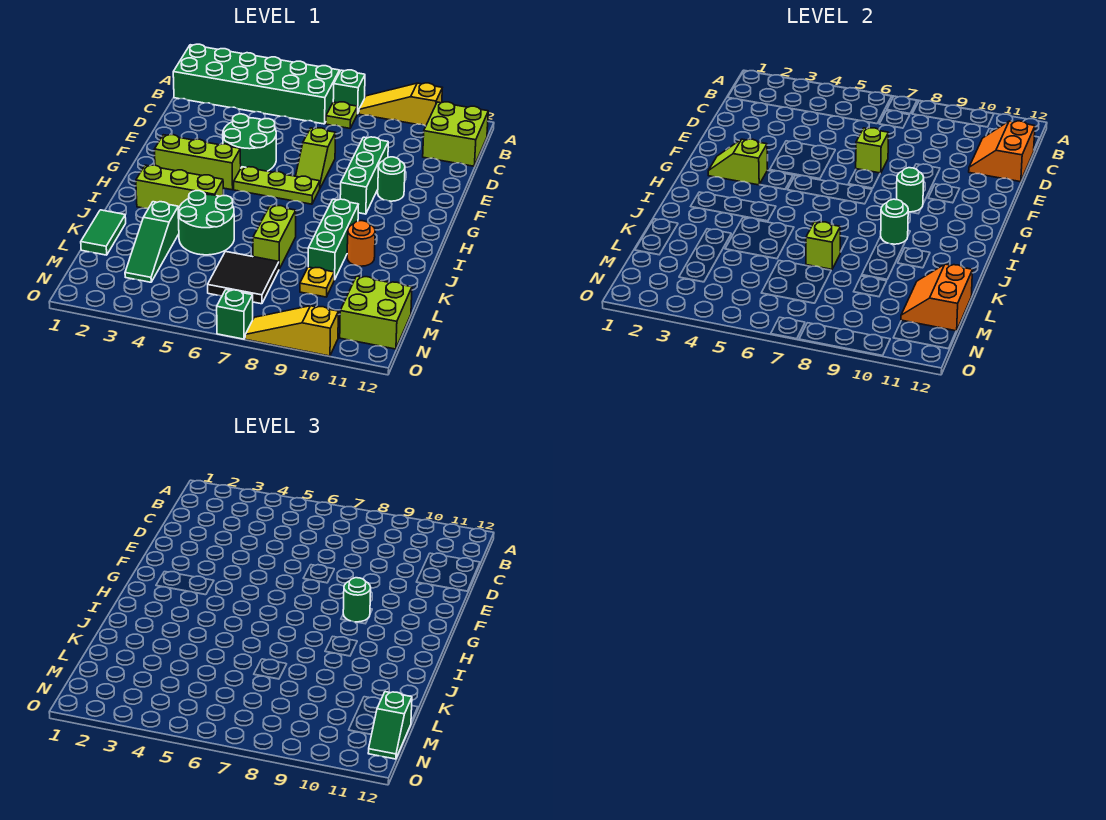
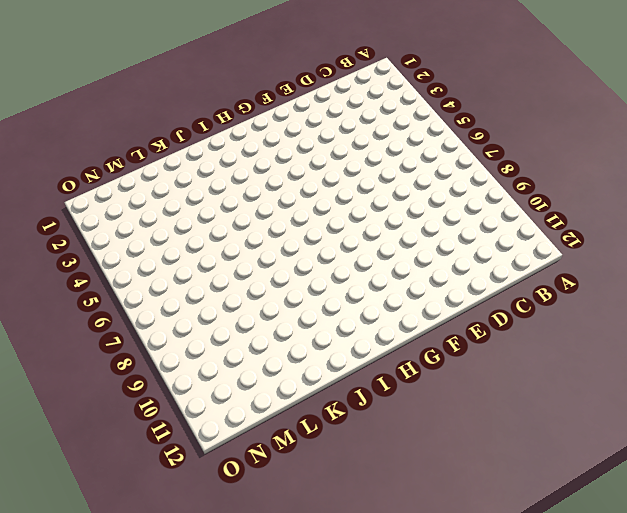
none -> green brick A1:B6 level 1
none -> green brick A7 level 1
none -> yellow slope A8:A10 level 1 top 10
none -> lime plate B7 level 1

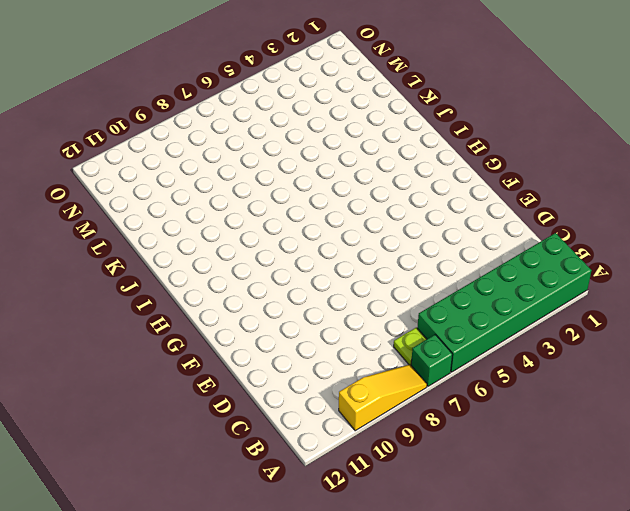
none -> lime brick B11:C12 level 1
none -> green round brick E4:F5 level 1
none -> lime slope E7:F7 level 1 top E
none -> green brick E9:G9 level 1

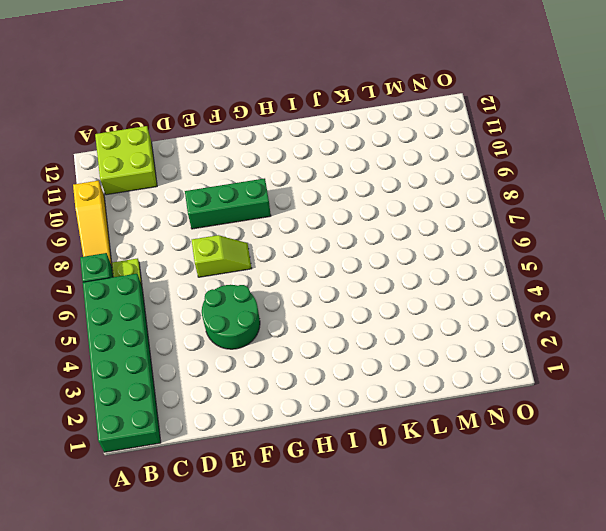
none -> green round brick F10 level 1
none -> lime brick G2:G4 level 1
none -> lime plate G5:G7 level 1
none -> lime brick I2:I4 level 1

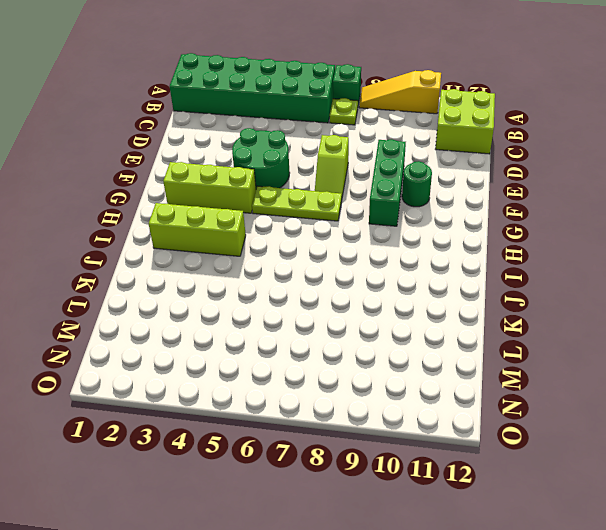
none -> green brick I9:K9 level 1
none -> green round brick J4:K5 level 1
none -> lime brick J7:K7 level 1
none -> orange round brick J10 level 1

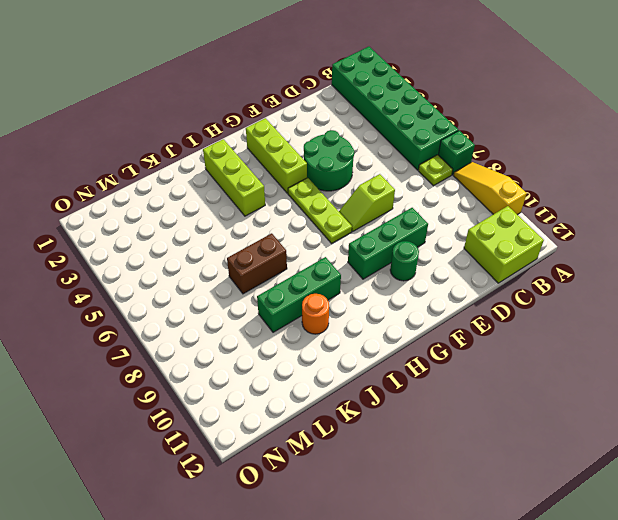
brown brick J7:K7 level 1 -> lime brick J7:K7 level 1
none -> green round brick J4:K5 level 1
none -> green tile K1:L1 level 1
none -> green slope K3:M3 level 1 top K
none -> black tile L6:M7 level 1

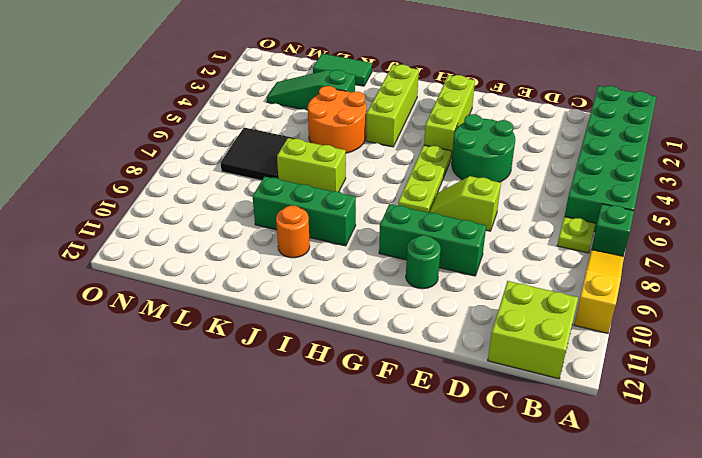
orange round brick J4:K5 level 1 -> green round brick J4:K5 level 1
none -> yellow plate L9 level 1
none -> lime brick M11:N12 level 1
none -> green brick O7 level 1
none -> yellow slope O8:O10 level 1 top 10

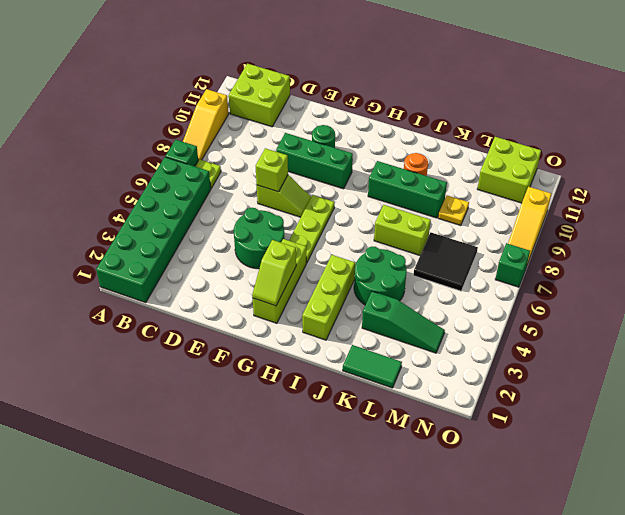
none -> orange slope C11:D12 level 2 top 12
none -> green round brick G9 level 2
none -> green round brick I9 level 2
none -> lime brick K7 level 2

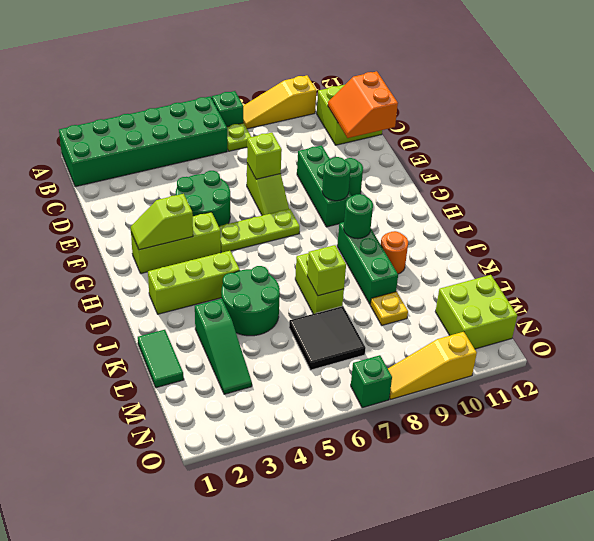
none -> orange slope L11:M12 level 2 top 12
none -> green round brick G9 level 3
none -> green slope M12:N12 level 3 top M

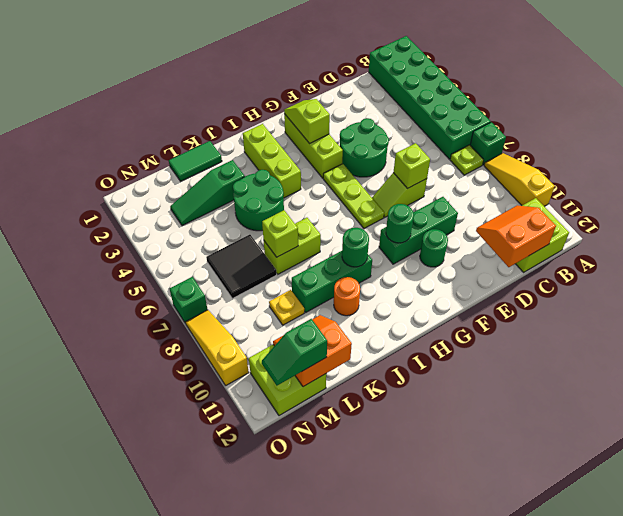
none -> green round brick G9 level 3

